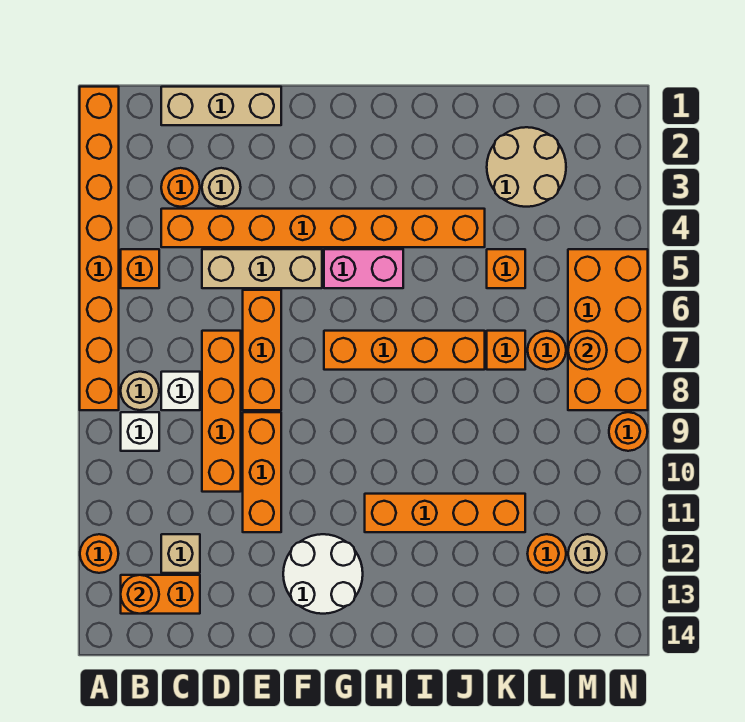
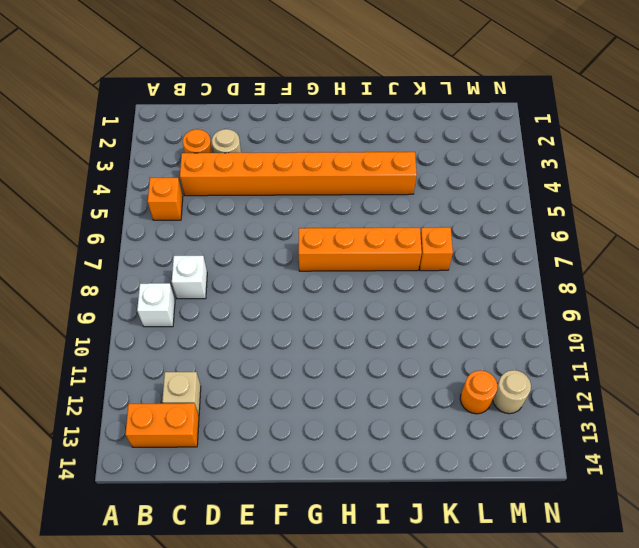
none -> orange brick A1:A8 level 1
none -> orange round brick A12 level 1
none -> tan round brick B8 level 1
none -> tan brick C1:E1 level 1

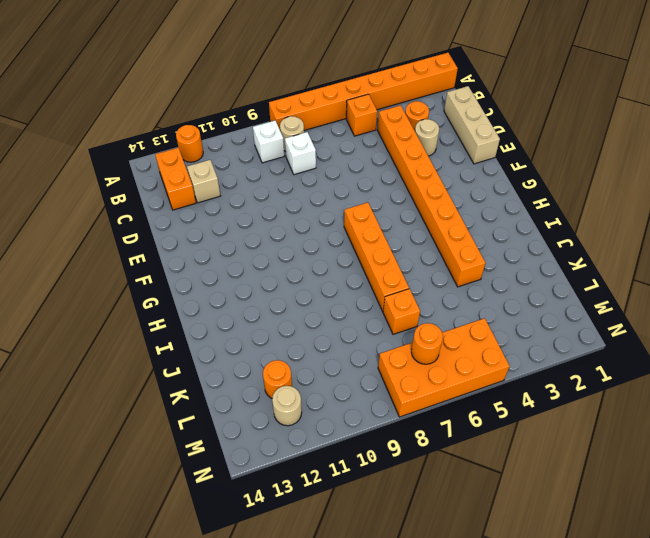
none -> tan brick D5:F5 level 1
none -> orange brick D7:D10 level 1
none -> orange brick E6:E8 level 1
none -> orange brick E9:E11 level 1

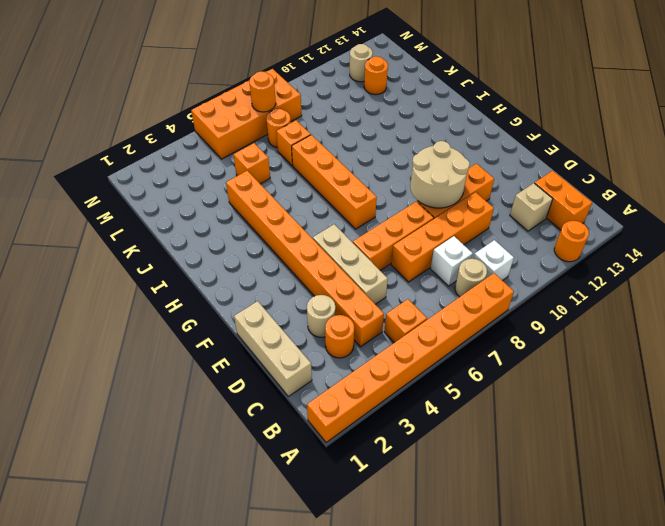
tan round brick E9:F10 level 2 -> tan round brick K2:L3 level 1
none -> white round brick F12:G13 level 1
none -> pink brick G5:H5 level 1
none -> orange brick H11:K11 level 1
none -> orange round brick N9 level 1

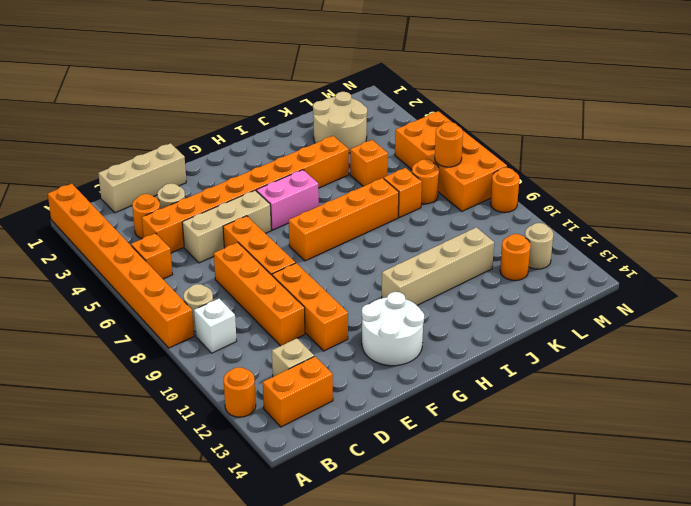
tan brick H11:K11 level 1 -> orange brick H11:K11 level 1
none -> white brick C8 level 1
none -> orange round brick B13 level 2

